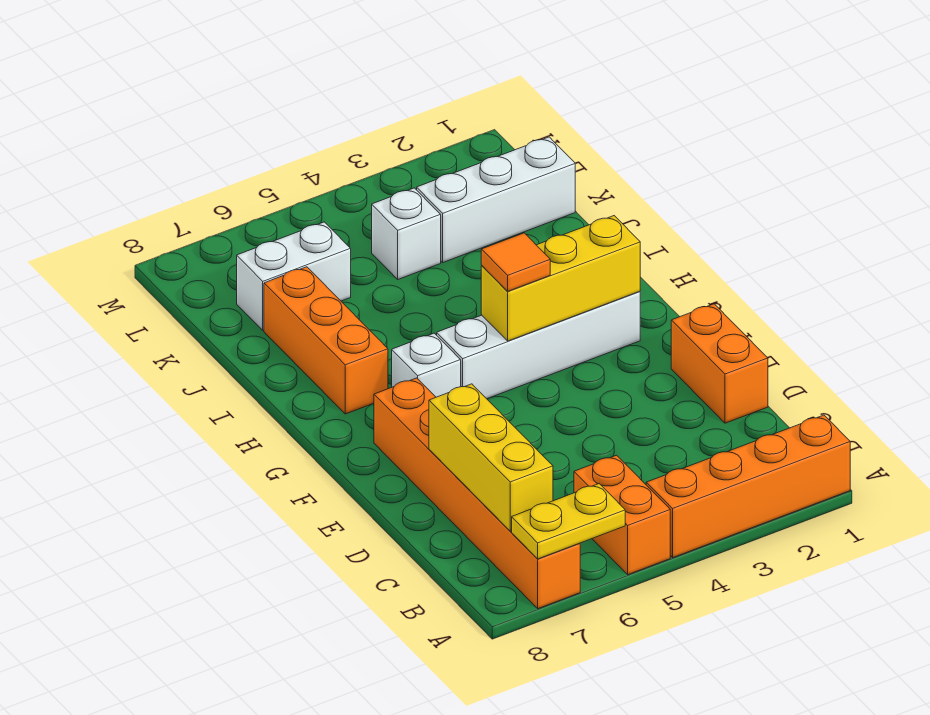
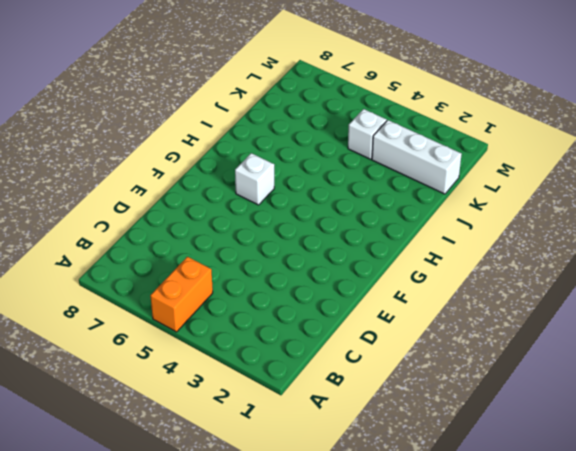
none -> orange brick A1:A4 level 1
none -> orange brick A7:F7 level 1
none -> orange brick D1:E1 level 1

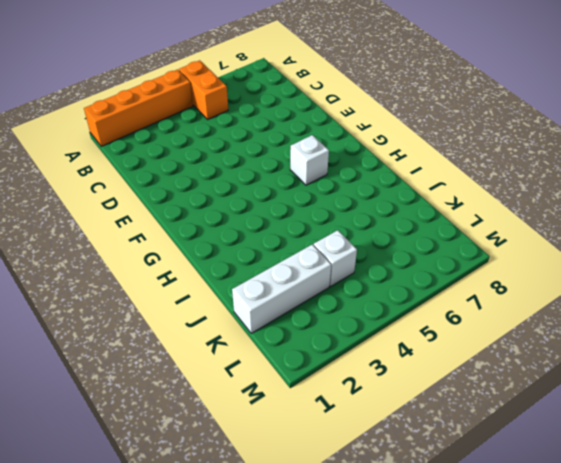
none -> orange brick A7:F7 level 1
none -> orange brick D1:E1 level 1
none -> white brick G2:G5 level 1

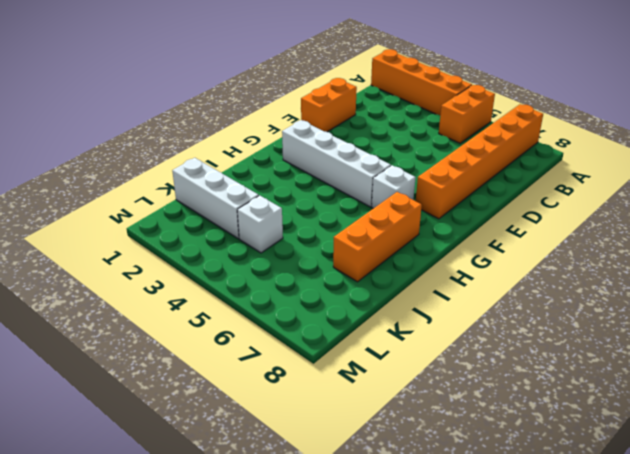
none -> white brick K6:K7 level 1
none -> yellow plate A6:A7 level 2
none -> yellow brick B7:D7 level 2

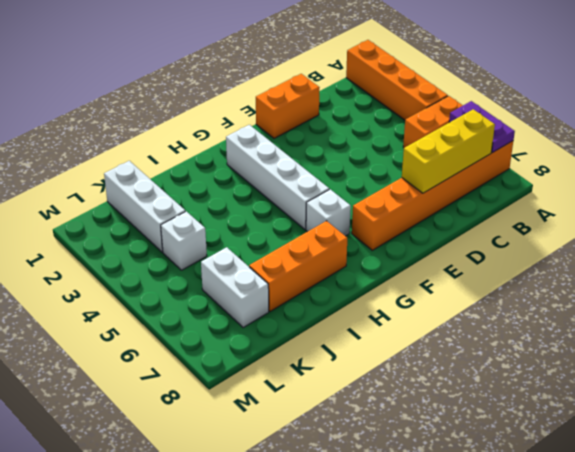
purple plate A6:A7 level 2 -> yellow plate A6:A7 level 2
none -> yellow brick G2:G4 level 2
none -> orange tile G4 level 3

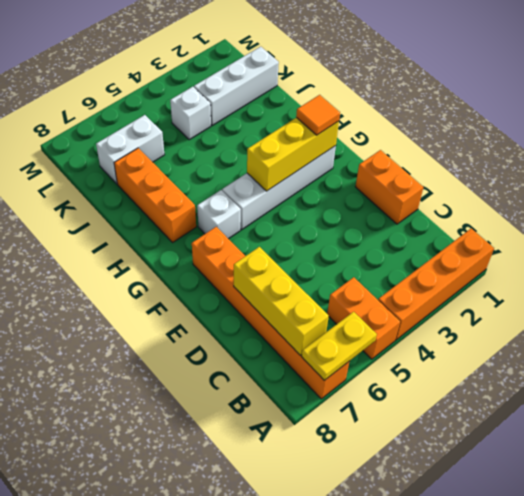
orange tile G2 level 3 -> orange tile G4 level 3

